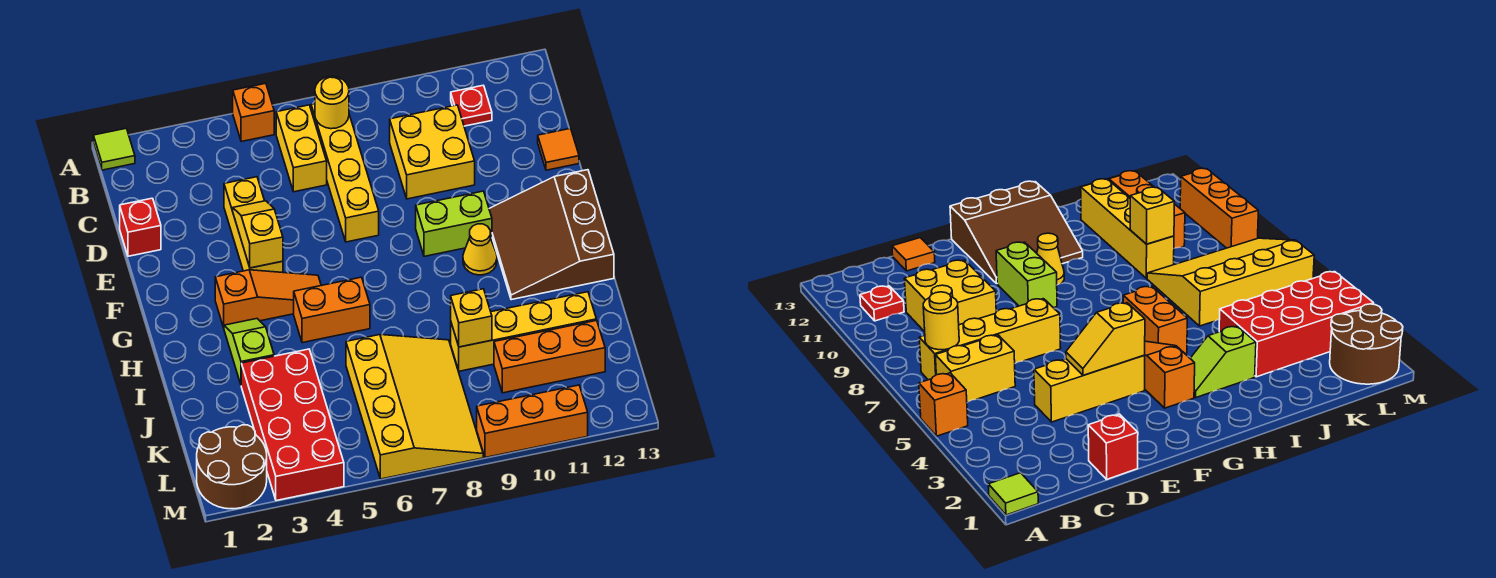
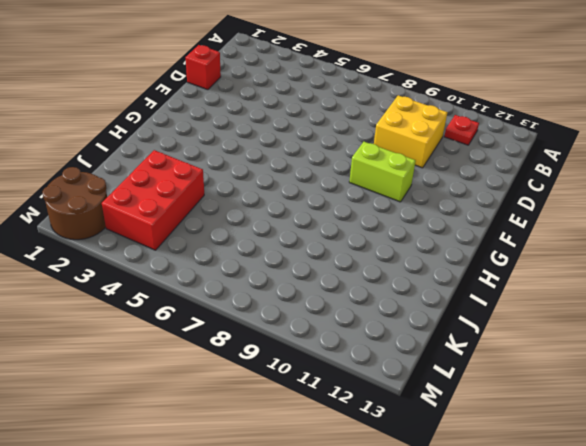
red brick J3:L4 level 1 -> red brick J3:M4 level 1
none -> lime tile A1 level 1
none -> orange brick A5 level 1
none -> yellow brick B6:C6 level 1

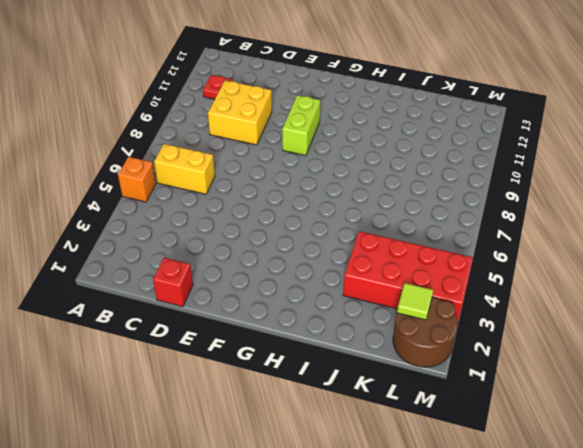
lime tile L2 level 2 -> lime tile A1 level 1
none -> yellow brick B7:E7 level 1
none -> yellow brick D4:F4 level 1
none -> orange tile D13 level 1

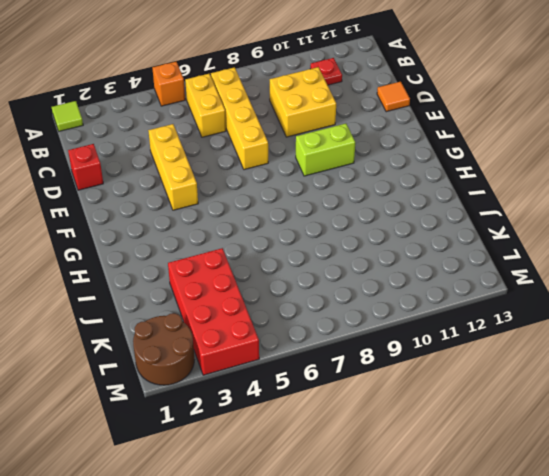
none -> brown slope F11:H13 level 1 top 13
none -> orange slope G3:G5 level 1 top 3
none -> yellow cone G10 level 1

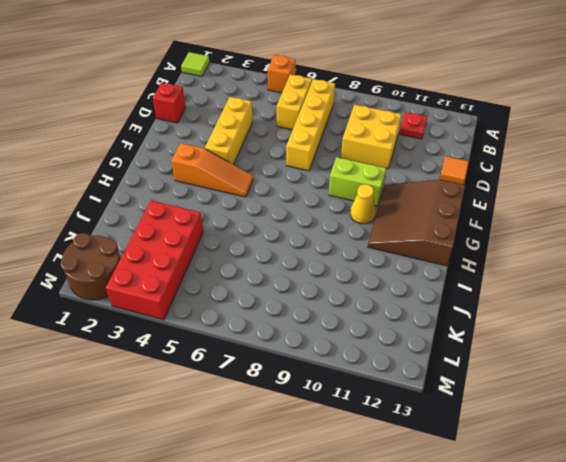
none -> lime slope H3:I3 level 1 top I
none -> orange brick H5:H6 level 1
none -> yellow slope J6:M8 level 1 top 6

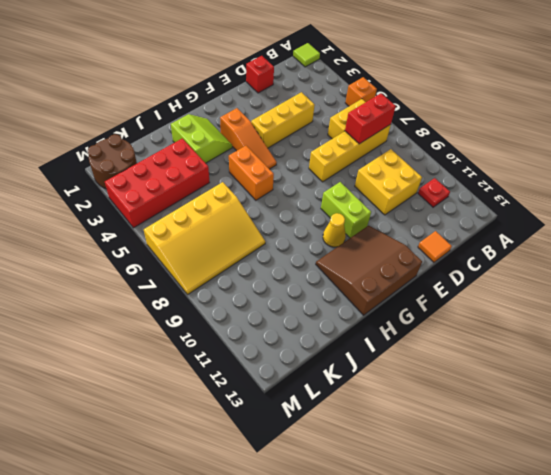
red brick B7:C7 level 2 -> yellow round brick B7 level 2
lime slope H2:I3 level 1 top I -> lime slope H3:I3 level 1 top I
none -> yellow brick J9:J12 level 1
none -> orange brick K10:K12 level 1
none -> orange brick M9:M11 level 1

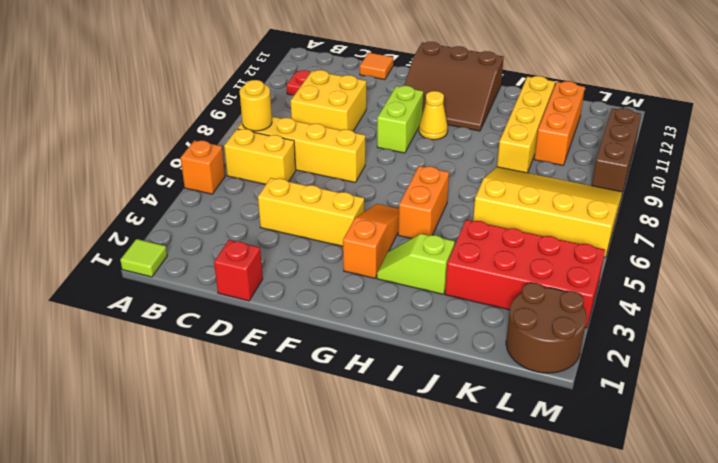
brown brick M9:M11 level 1 -> orange brick M9:M11 level 1
none -> yellow slope E4:F4 level 2 top F
none -> yellow brick J9 level 2

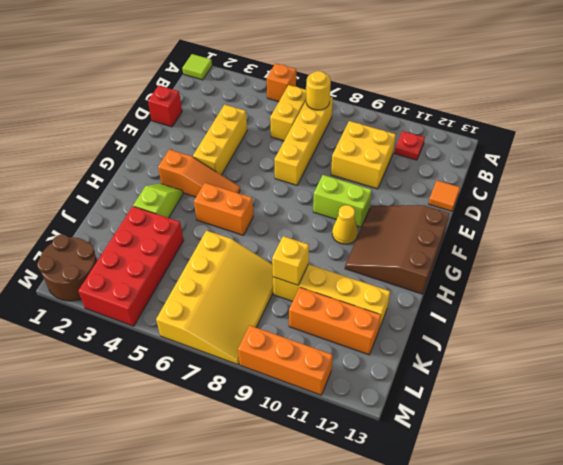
none -> yellow slope E4:F4 level 2 top F

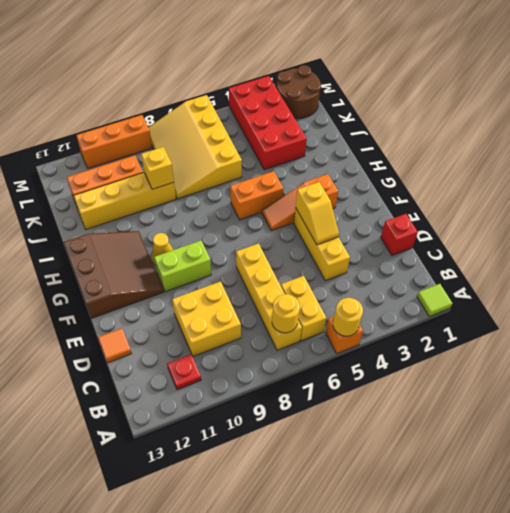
yellow round brick A5 level 2 -> none
none -> lime slope H3:I3 level 1 top I

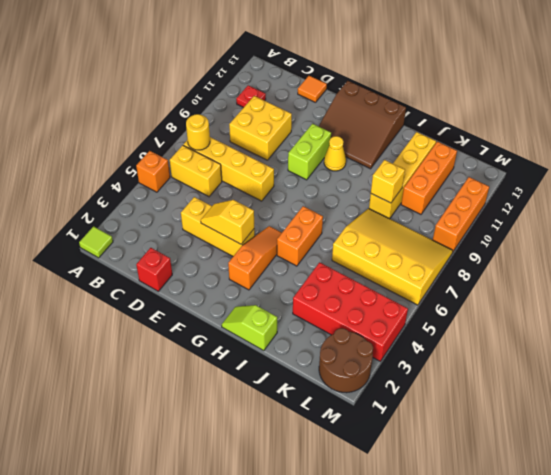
lime slope H1:I1 level 1 top I -> lime slope H3:I3 level 1 top I

